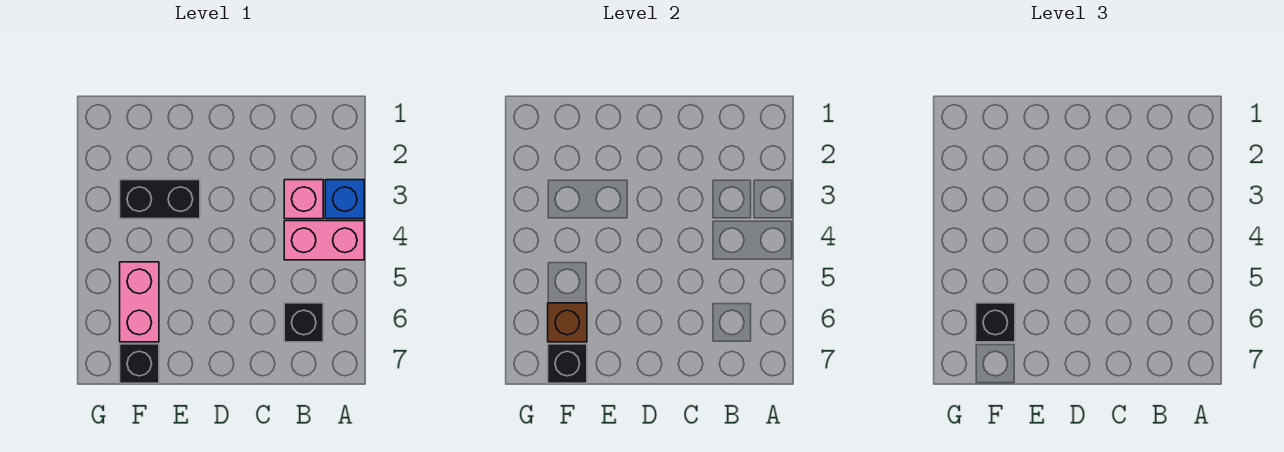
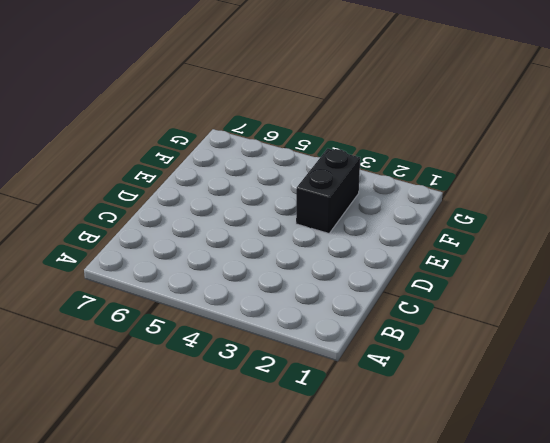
none -> blue brick A3 level 1
none -> pink brick A4:B4 level 1

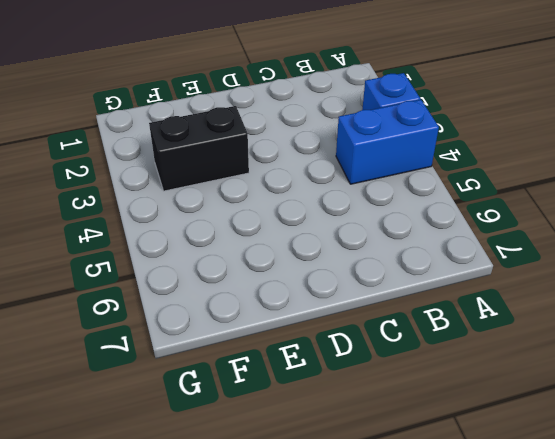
blue brick A4:B4 level 1 -> pink brick A4:B4 level 1
none -> pink brick B3 level 1
none -> black brick B6 level 1

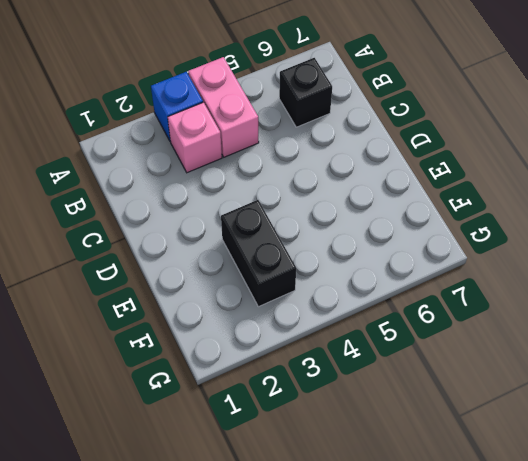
none -> pink brick F5:F6 level 1
none -> black brick F7 level 1

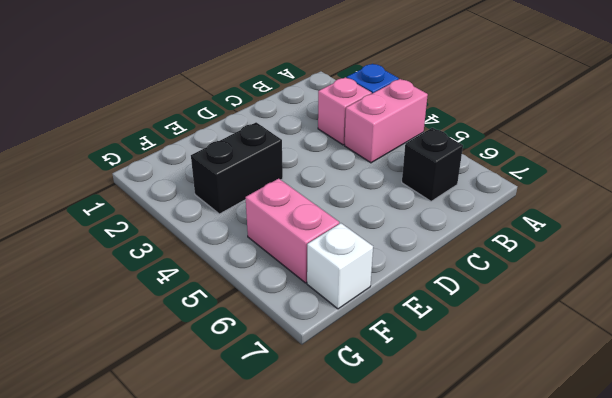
white brick F7 level 1 -> black brick F7 level 1
none -> brown brick F6 level 2
none -> black brick F7 level 2

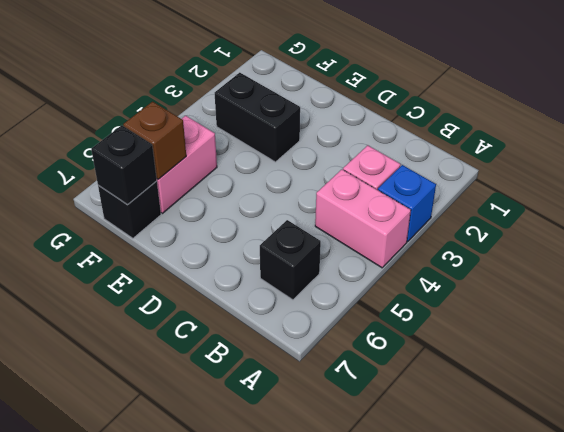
none -> black brick F6 level 3

